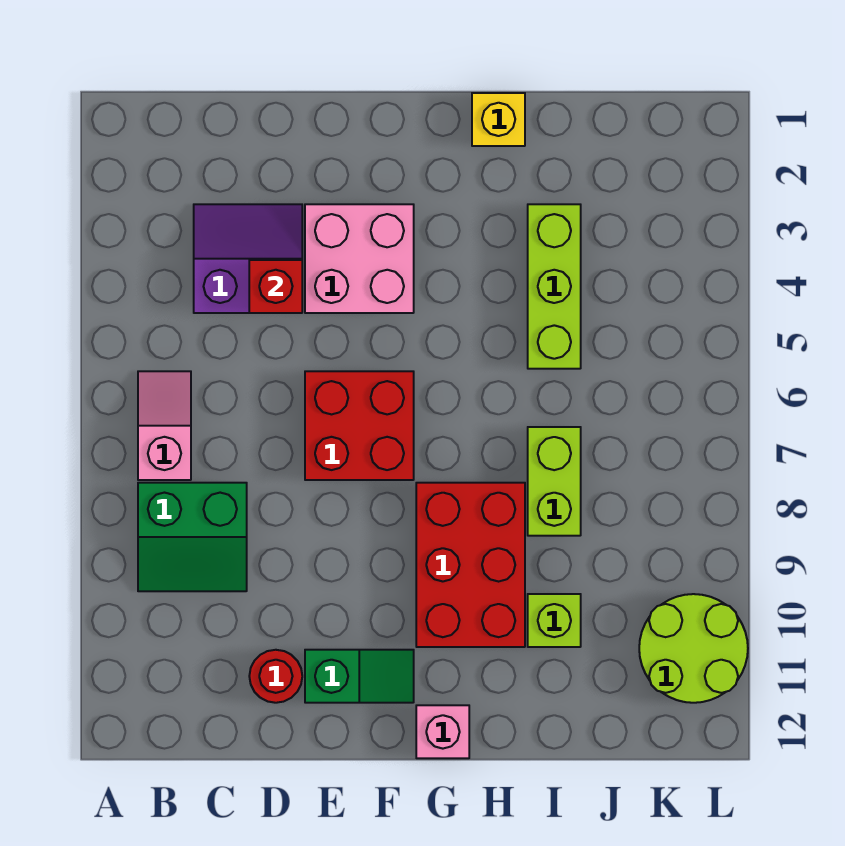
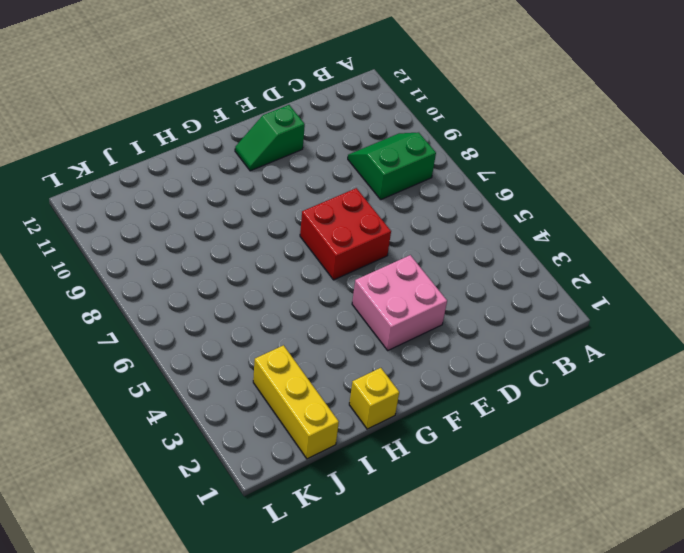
yellow brick J1:J3 level 1 -> none
none -> pink slope B6:B7 level 1 top 7
none -> purple slope C3:D4 level 1 top 4
none -> red round brick D11 level 1

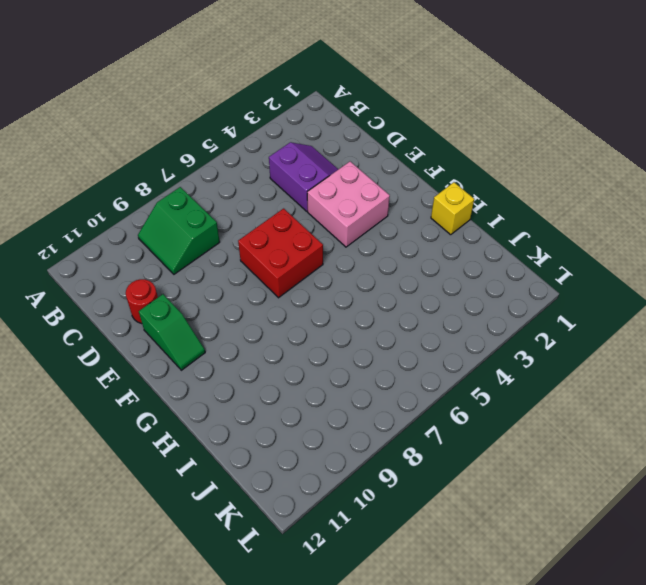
none -> pink slope B6:B7 level 1 top 7
none -> red brick G8:H10 level 1
none -> pink brick G12 level 1

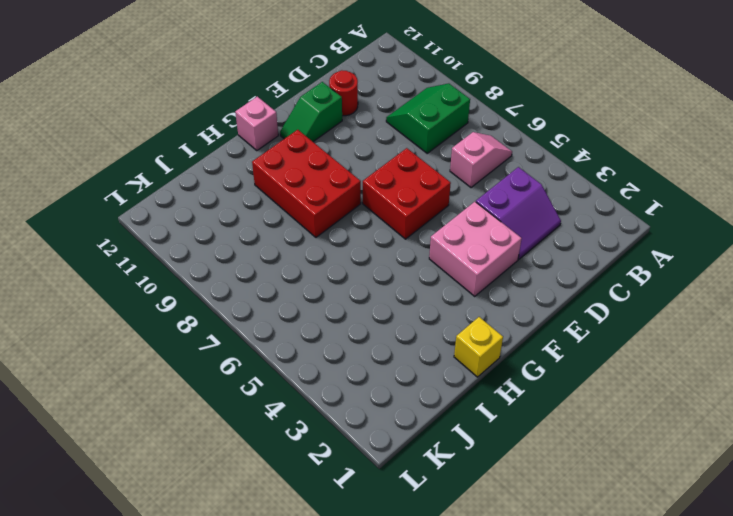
pink slope B6:C6 level 1 top C -> pink slope B6:B7 level 1 top 7
none -> lime brick I3:I5 level 1
none -> lime brick I7:I8 level 1
none -> lime brick I10 level 1

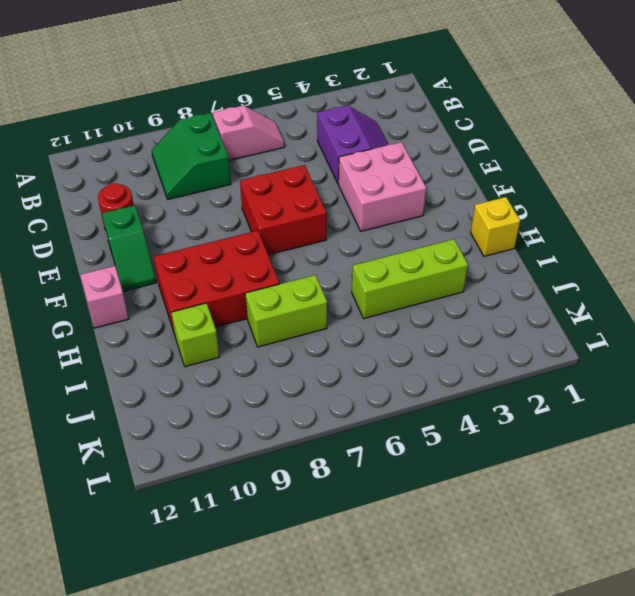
none -> lime round brick K10:L11 level 1
none -> red brick D4 level 2

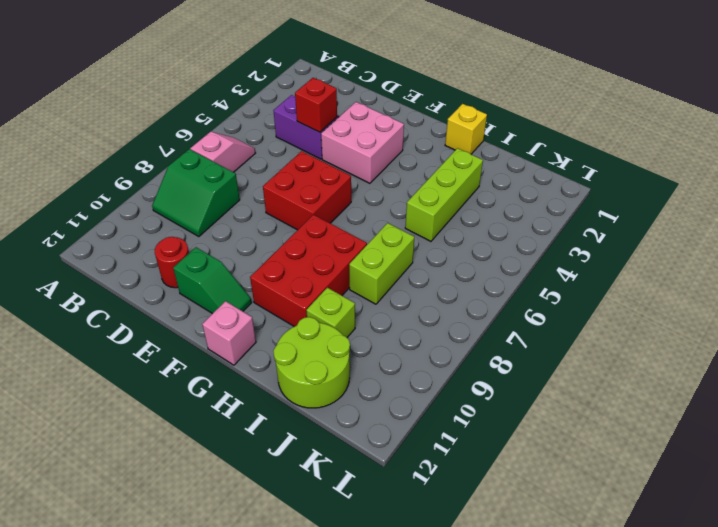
lime round brick I11:J12 level 1 -> lime round brick K10:L11 level 1

